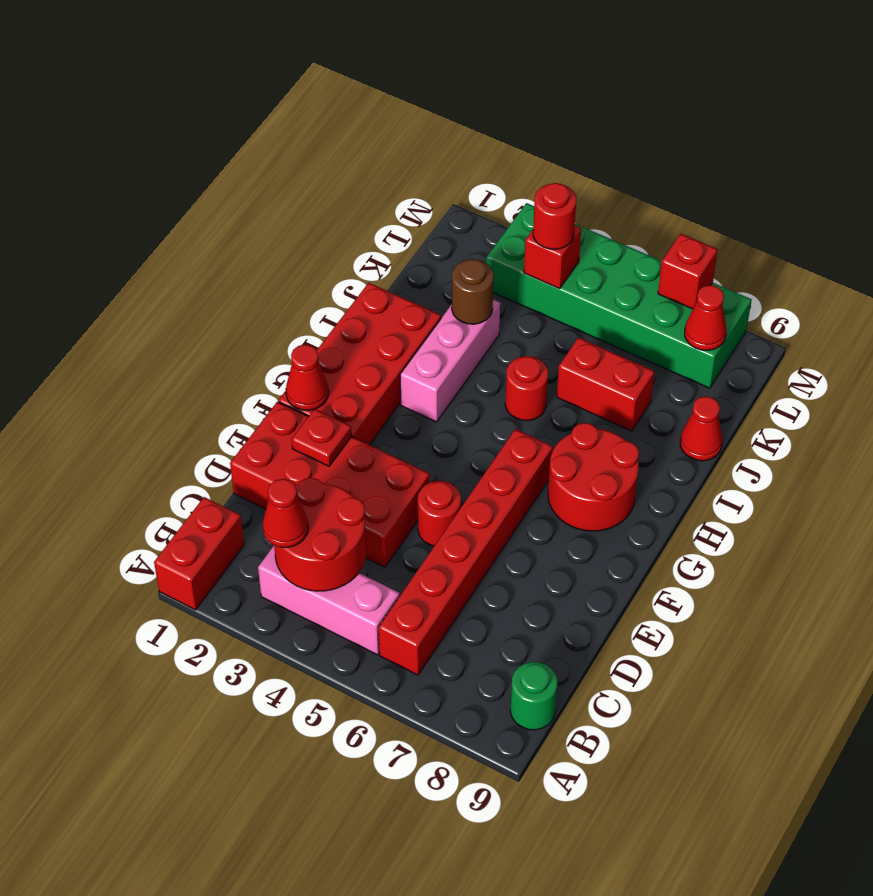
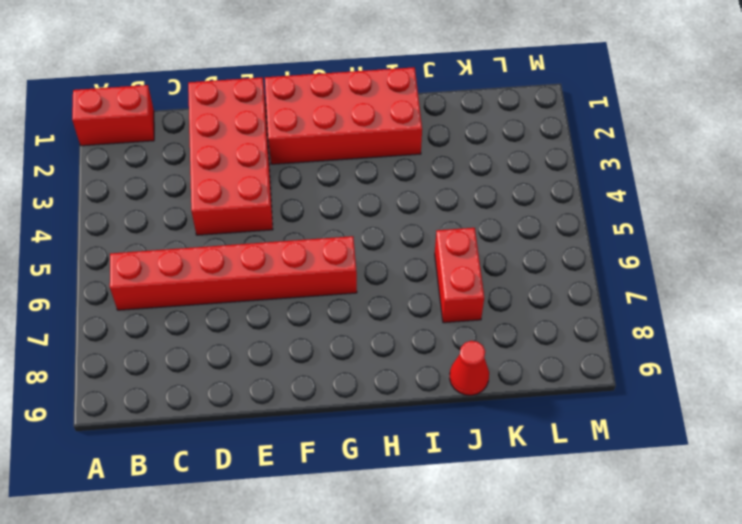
none -> pink brick B3:B5 level 1
none -> green round brick B9 level 1
none -> red round brick E5 level 1

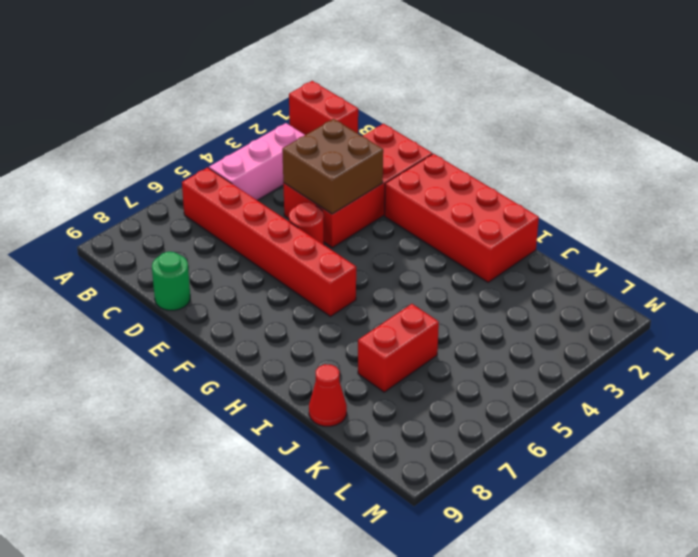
brown brick D3:E4 level 2 -> none
green round brick D9 level 1 -> green round brick B9 level 1
none -> red round brick G7:H8 level 1
none -> pink brick H3:J3 level 1
none -> red round brick I5 level 1

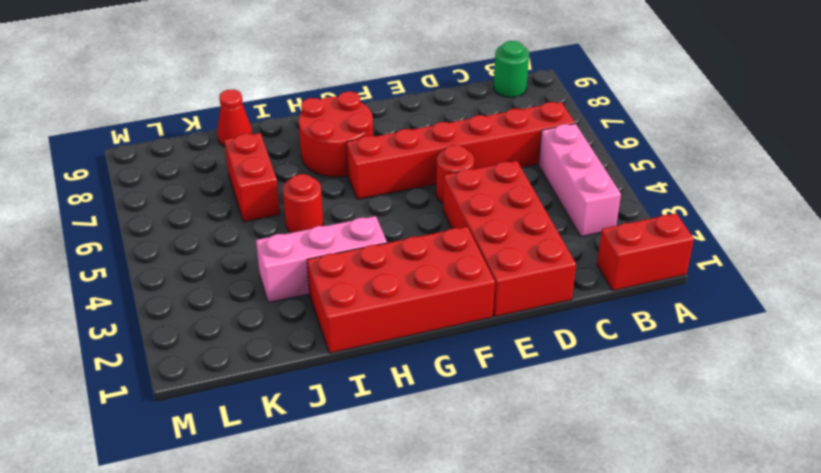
none -> green brick L3:M8 level 1
none -> red round brick B3:C4 level 2
none -> red plate E2 level 2

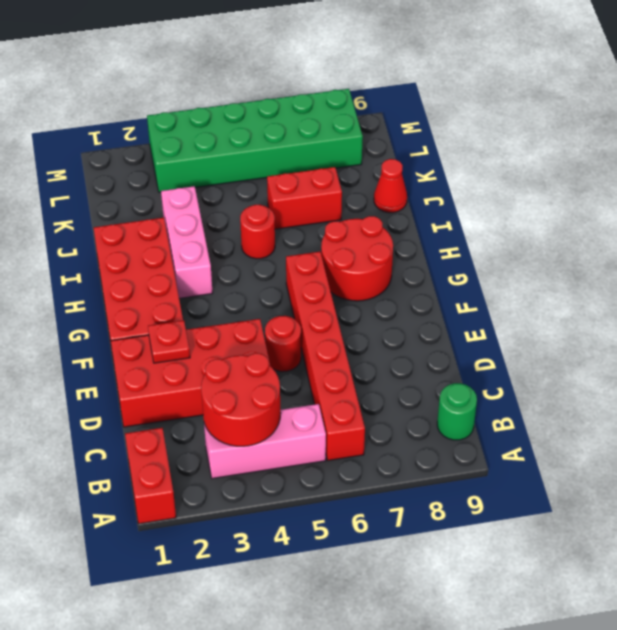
none -> red cone F1 level 2
none -> brown round brick J3 level 2
none -> red brick L4 level 2

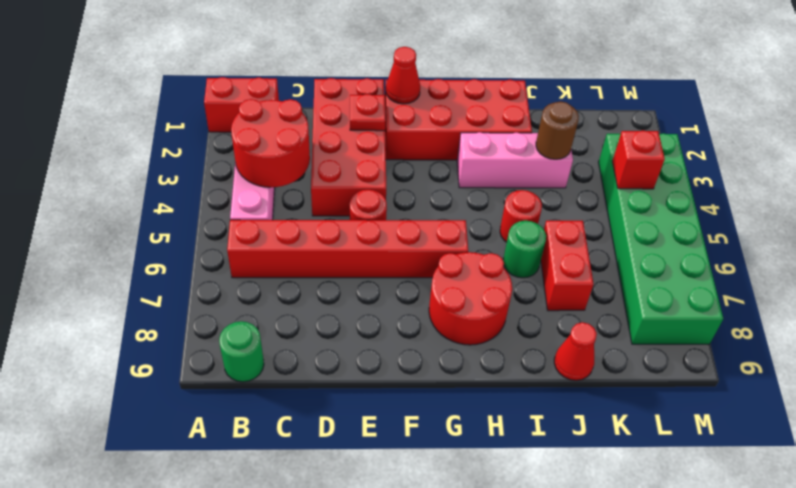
green round brick I6 level 1 -> none
none -> red cone L8 level 2
none -> red brick M7 level 2
none -> red cone B3 level 3

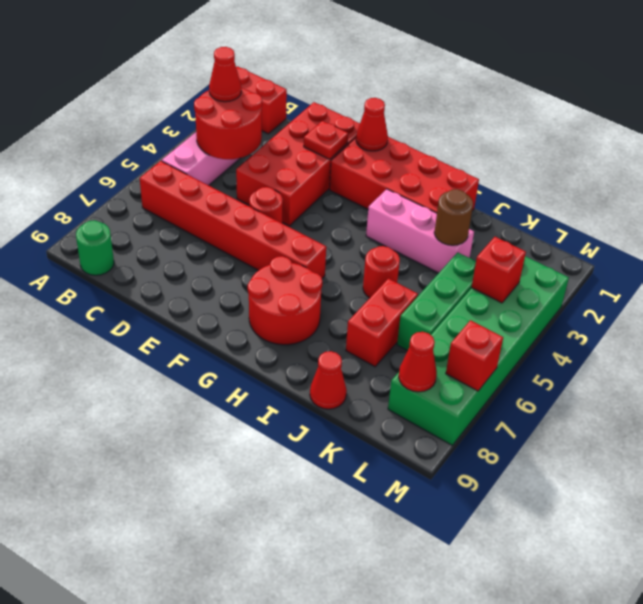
green brick K4:K6 level 1 -> none
none -> red round brick L4 level 3

